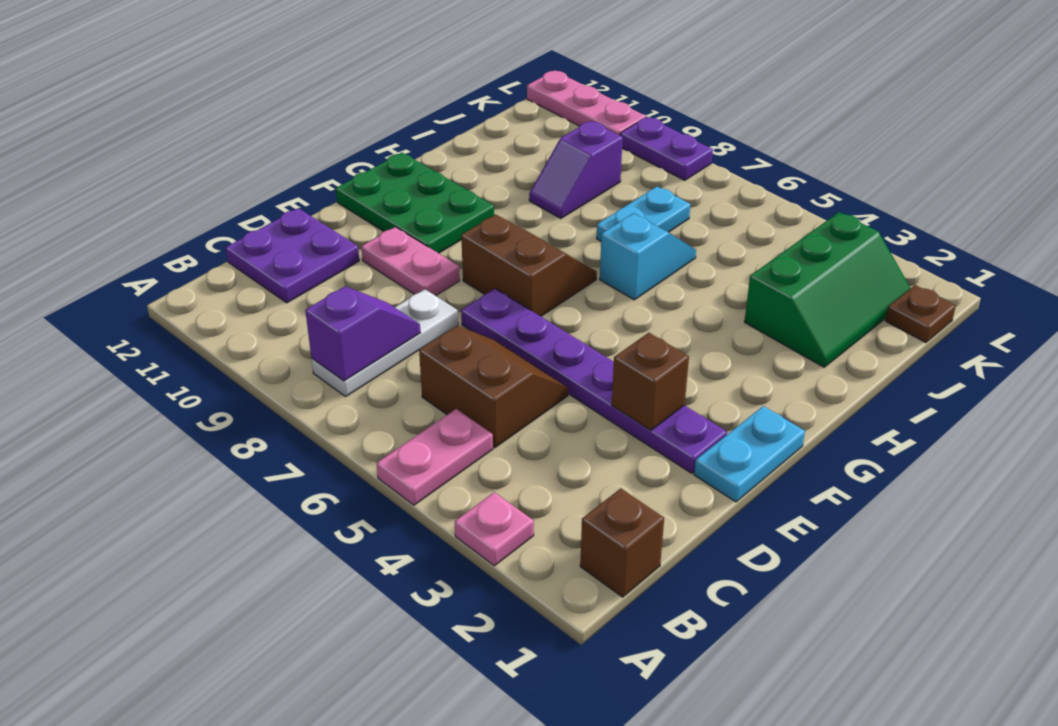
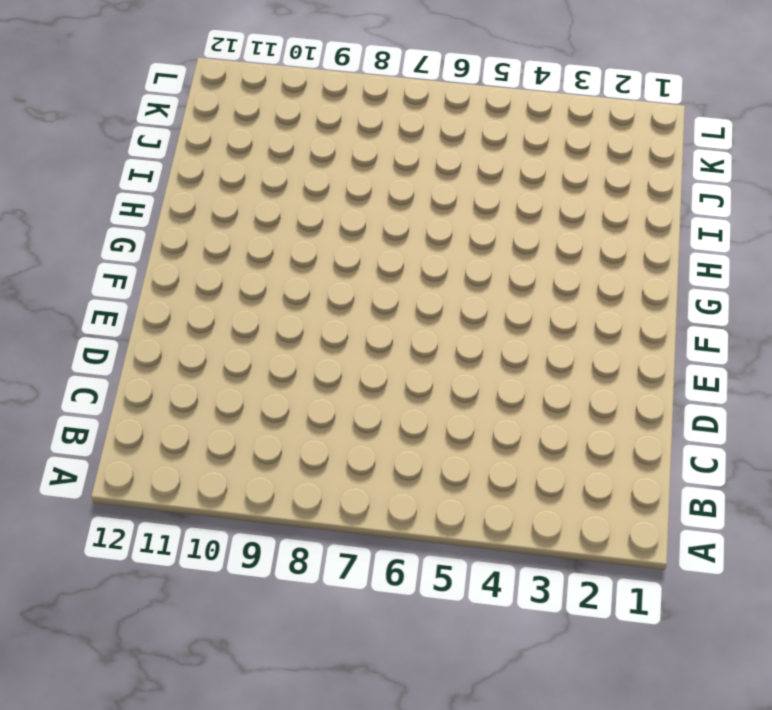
none -> pink plate A3 level 1
none -> pink plate A5:B5 level 1
none -> brown brick B1 level 1

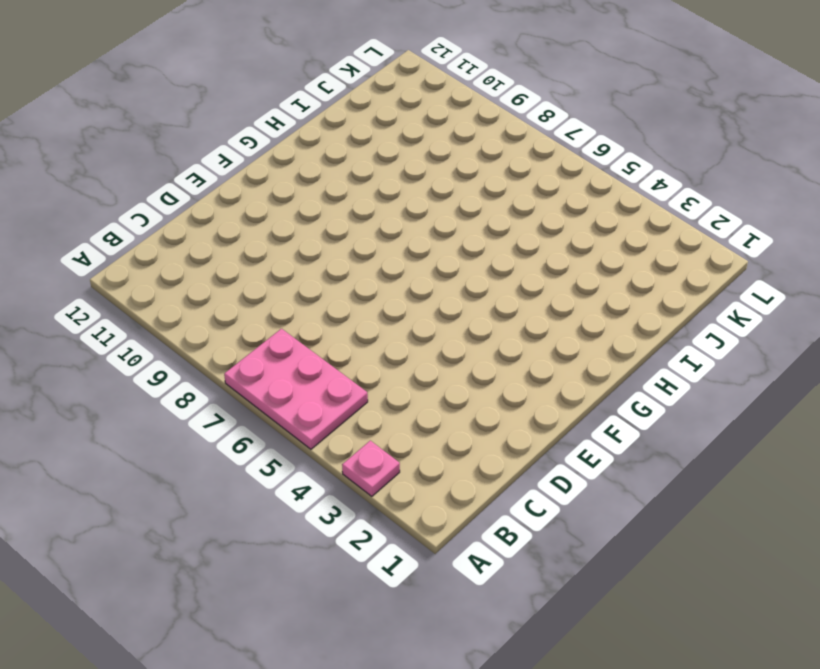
pink plate A5:B7 level 1 -> pink plate A5:B5 level 1
none -> brown brick B1 level 1
none -> white plate B8:D8 level 1
none -> brown slope C5:D6 level 1 top C

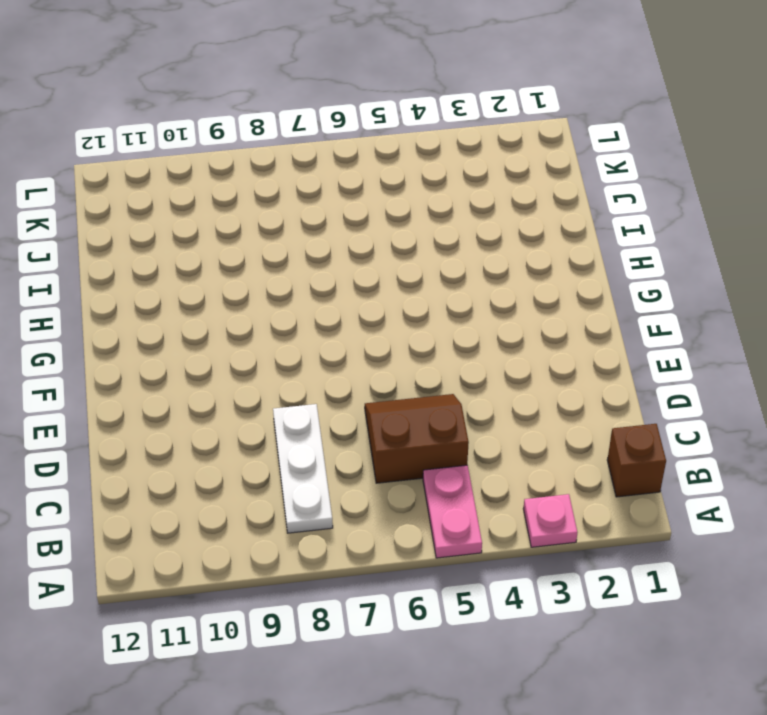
none -> purple plate C11:D12 level 1
none -> cyan plate E1:F1 level 1
none -> purple plate E2:E7 level 1

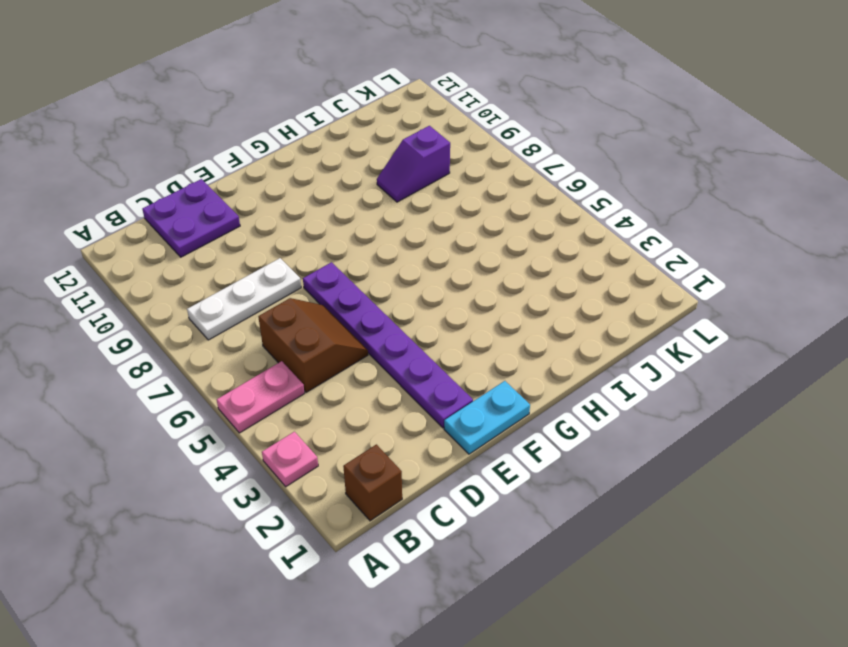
none -> pink plate E9:E10 level 1
none -> brown slope F7:G8 level 1 top F
none -> green plate F10:G12 level 1

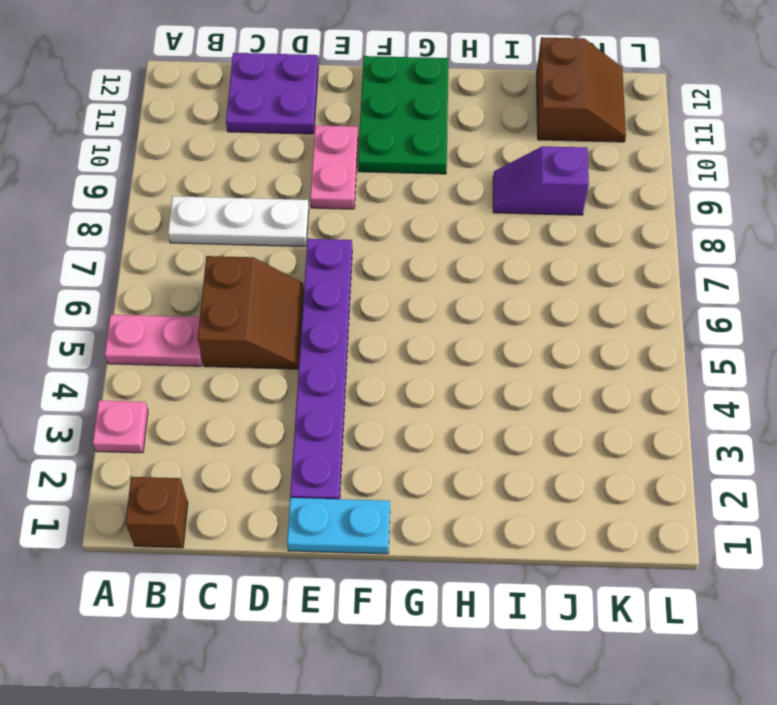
brown slope J11:K12 level 1 top J -> brown slope F7:G8 level 1 top F
none -> cyan slope H6:I6 level 1 top H
none -> green slope I2:K3 level 1 top 3
none -> cyan plate I7:J7 level 1

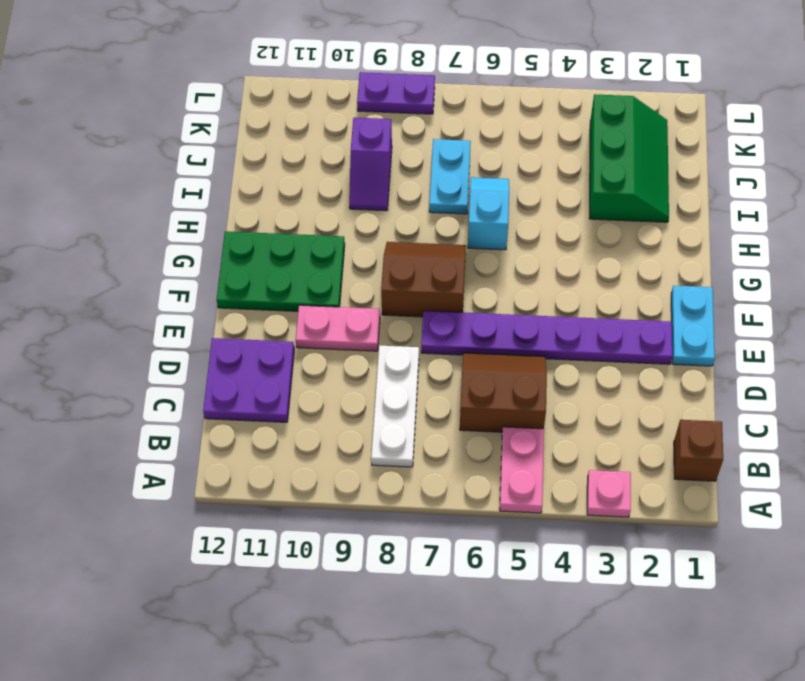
none -> brown plate K1 level 1
none -> pink plate L10:L12 level 1
none -> purple slope B8:C8 level 2 top B

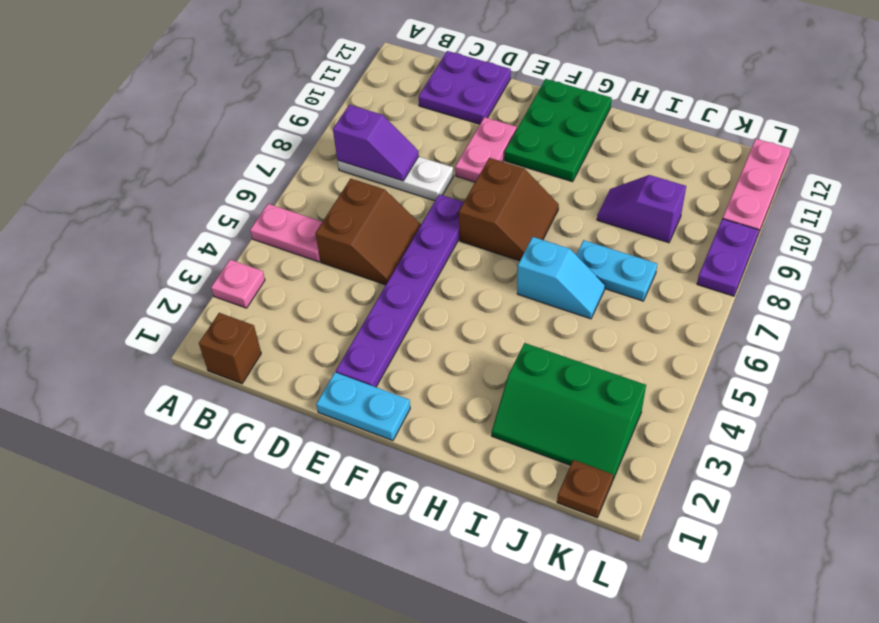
none -> brown brick E3 level 2

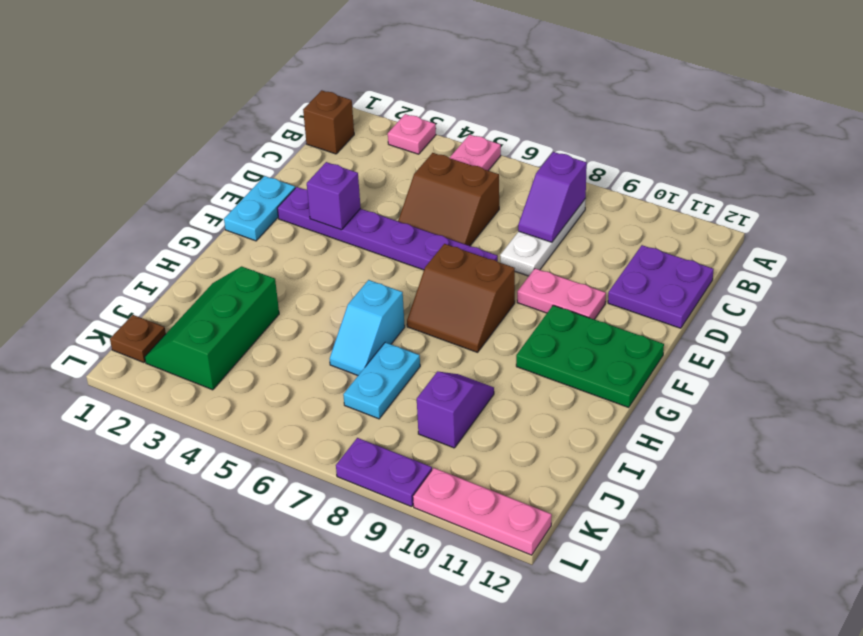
purple brick E3 level 2 -> brown brick E3 level 2

